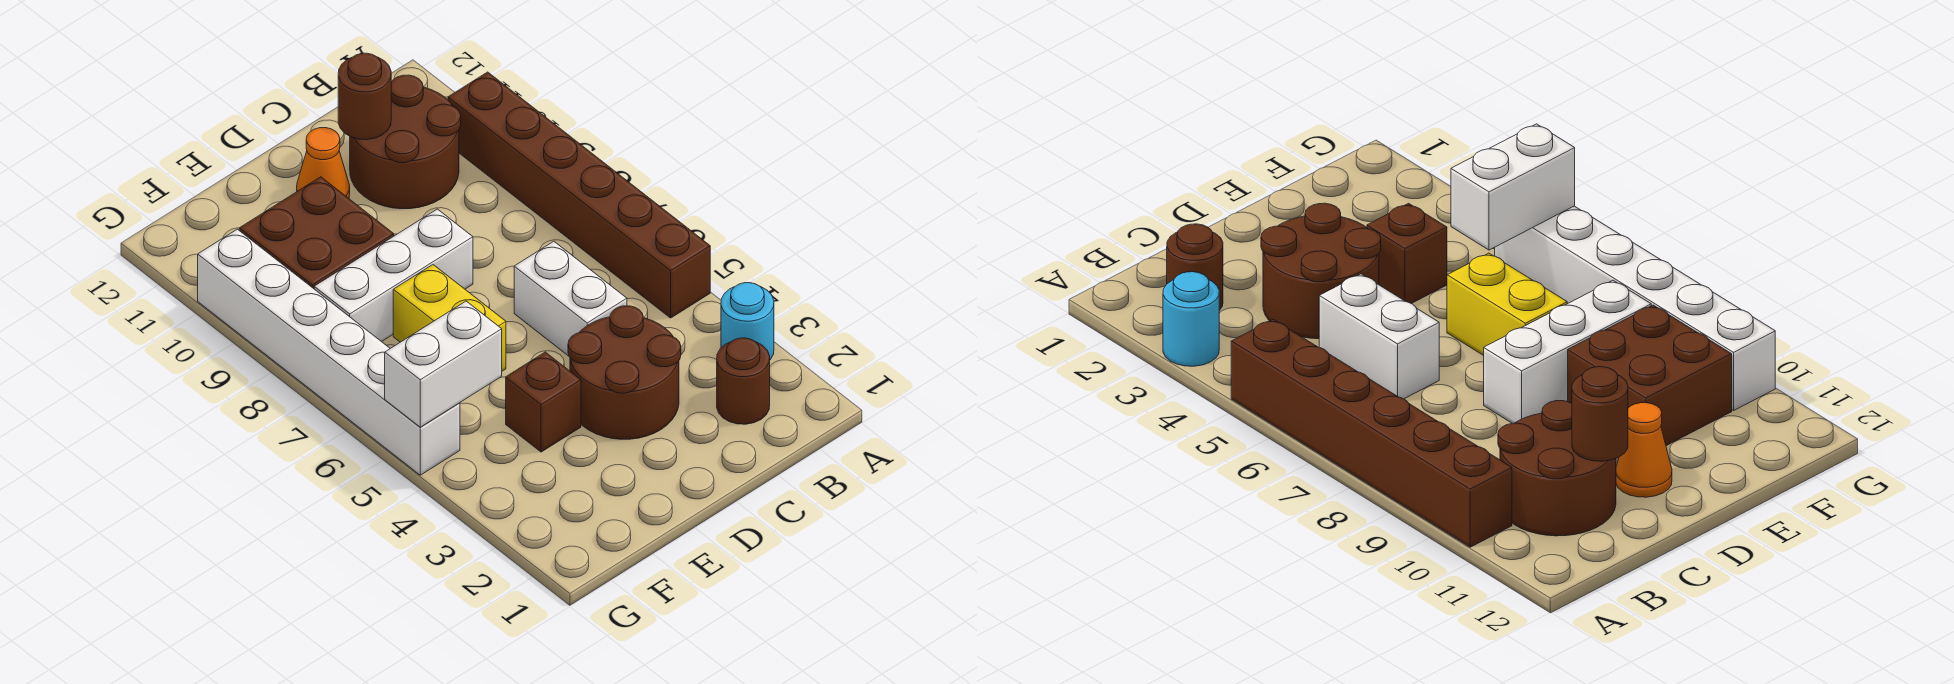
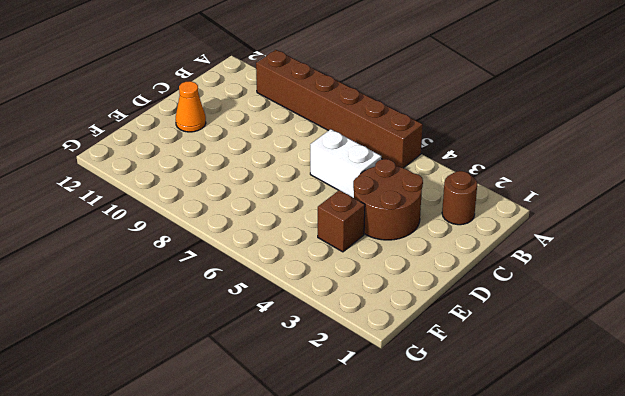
none -> cyan round brick A3 level 1
none -> brown round brick B10:C11 level 1
none -> white brick D8:F8 level 1

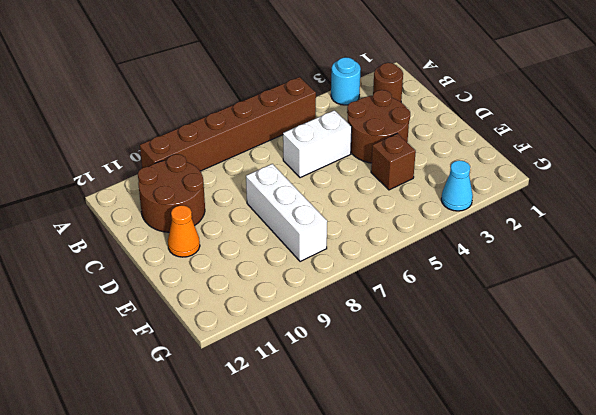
cyan cone G3 level 1 -> none
none -> yellow brick E6:E7 level 1
none -> brown brick E9:F10 level 1
none -> white brick G5:G10 level 1

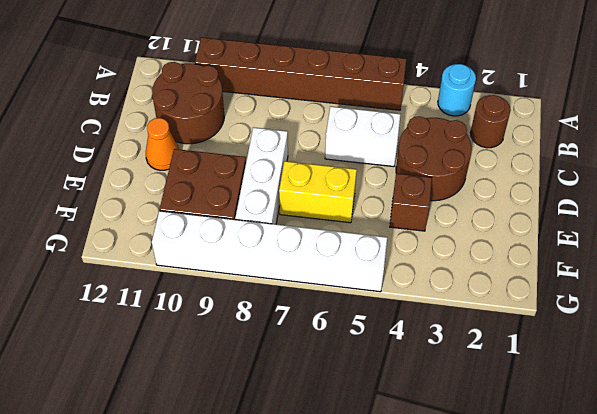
none -> brown round brick C11 level 2
none -> white brick F5:G5 level 2

